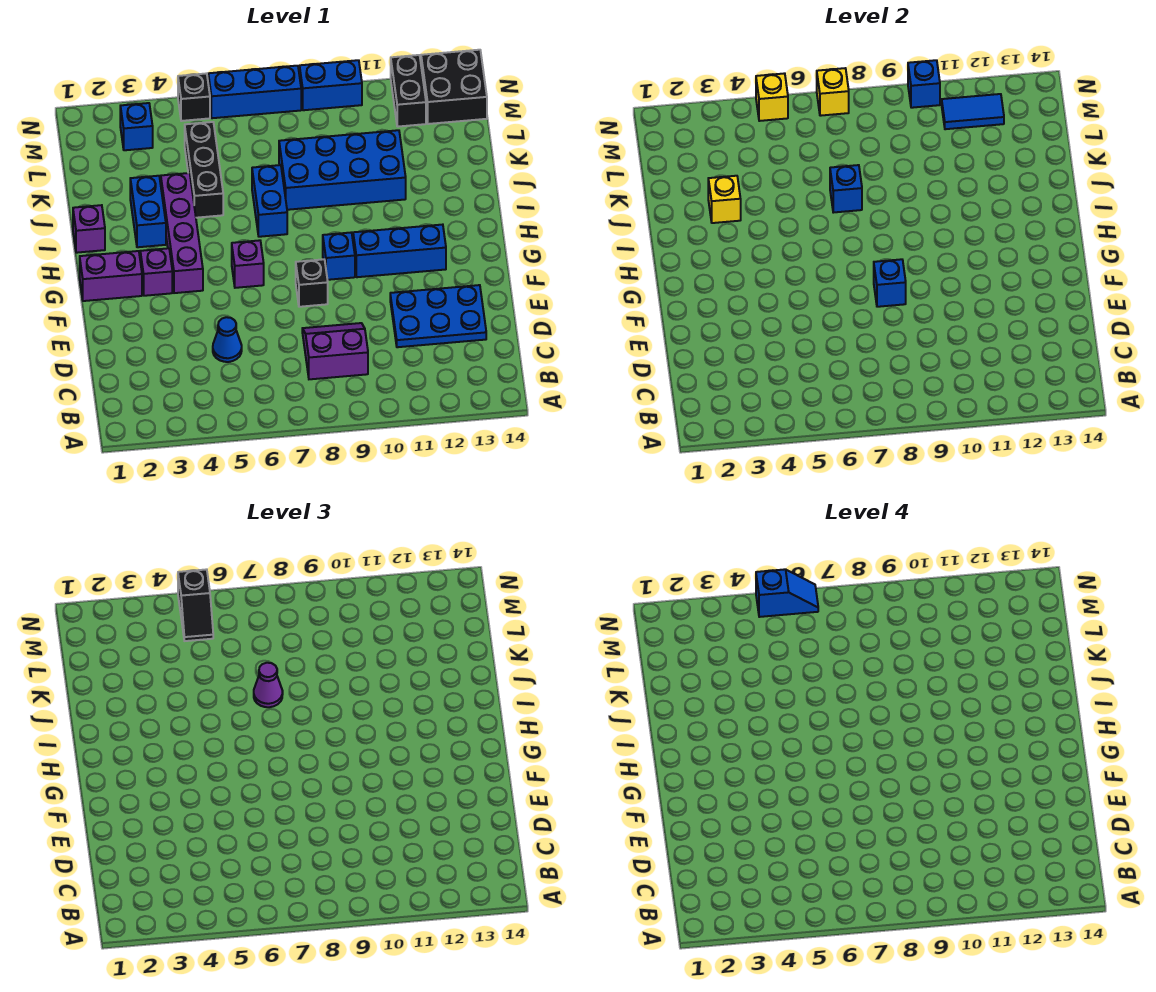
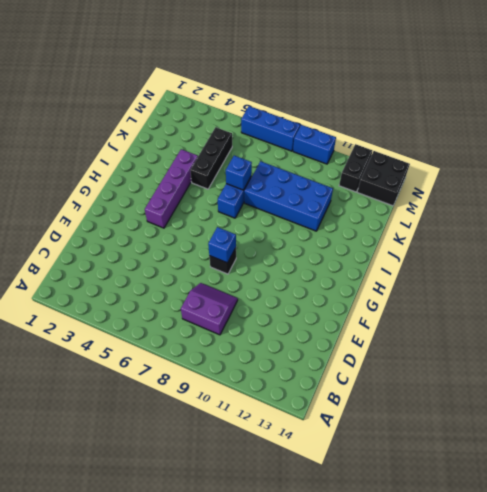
none -> blue cone D5 level 1
none -> blue plate D11:E13 level 1
none -> purple brick G1:G2 level 1
none -> purple brick G3 level 1

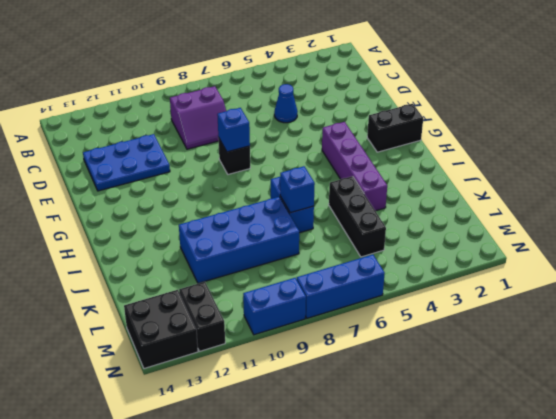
black brick G1:G2 level 1 -> purple brick G1:G2 level 1
none -> purple brick G3 level 1
none -> purple brick G6 level 1
none -> blue brick G9 level 1
none -> blue brick G10:G12 level 1

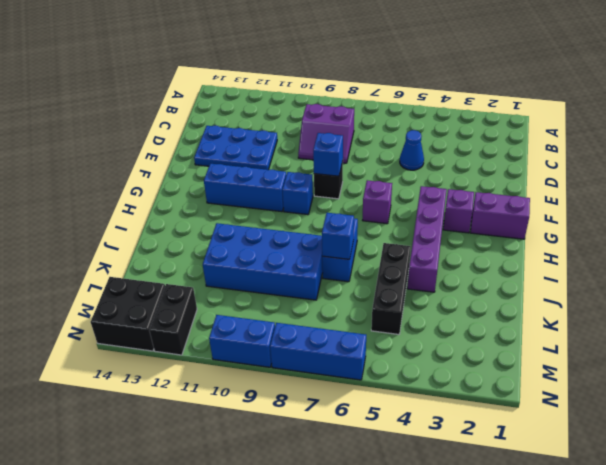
none -> purple brick I1 level 1
none -> blue brick I3:J3 level 1
none -> blue brick M3 level 1
none -> black brick N5 level 1

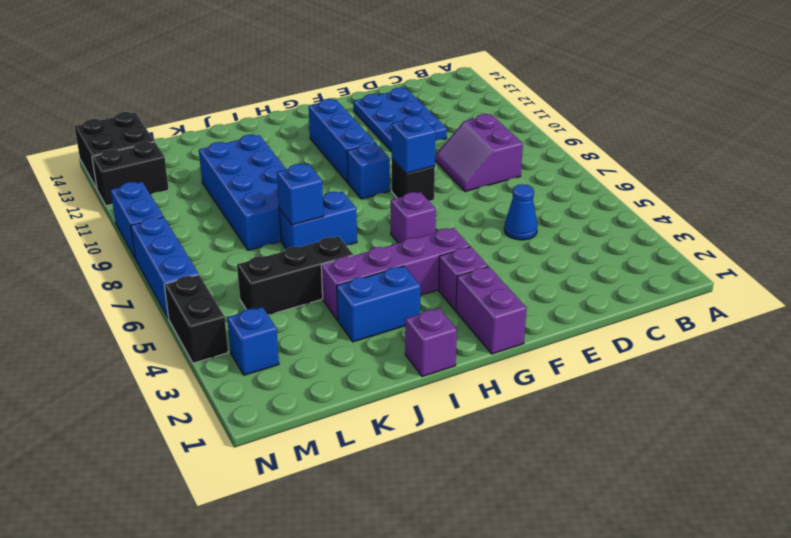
black brick N4:N5 level 1 -> black brick N5 level 1
none -> yellow brick J3 level 2
none -> blue tile M11:M12 level 2
none -> yellow brick N5 level 2
none -> yellow brick N7 level 2

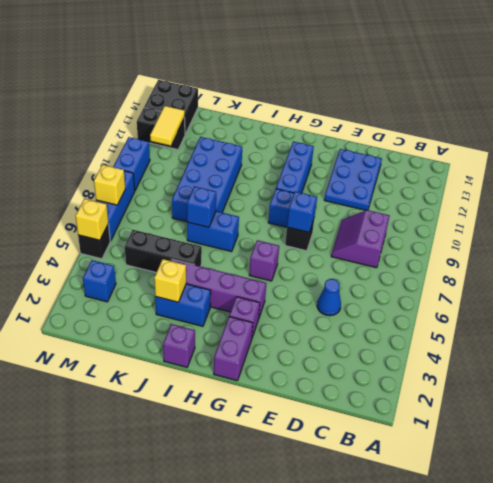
yellow tile M11:M12 level 2 -> blue tile M11:M12 level 2
none -> blue brick N10 level 2
none -> purple cone J7 level 3
none -> black slope M5:N5 level 3 top N
none -> blue slope N5:N6 level 4 top 5

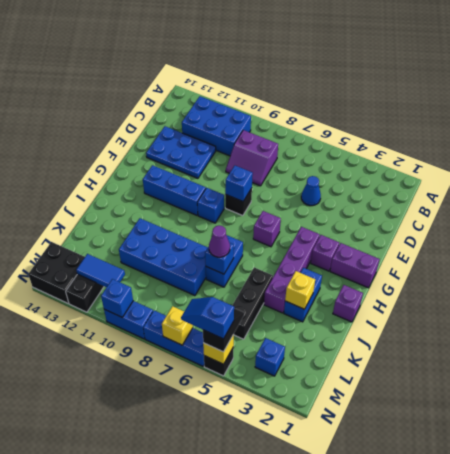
blue brick B10:C12 level 1 -> none

